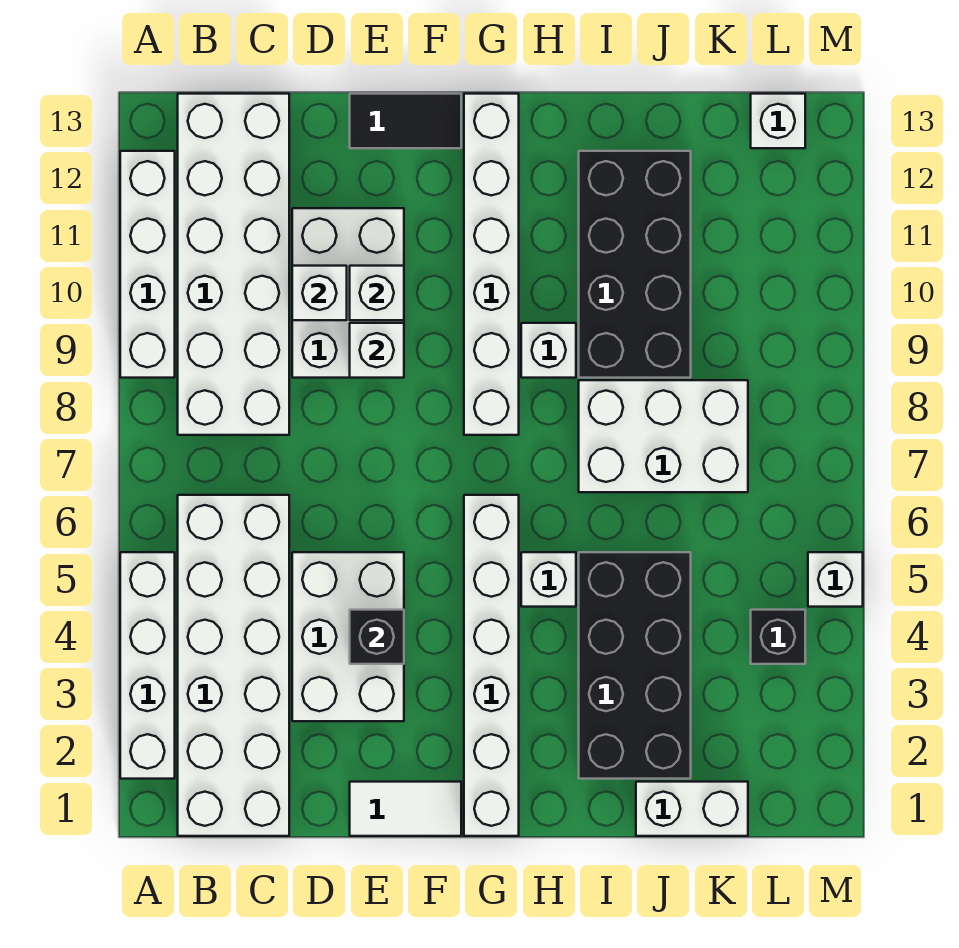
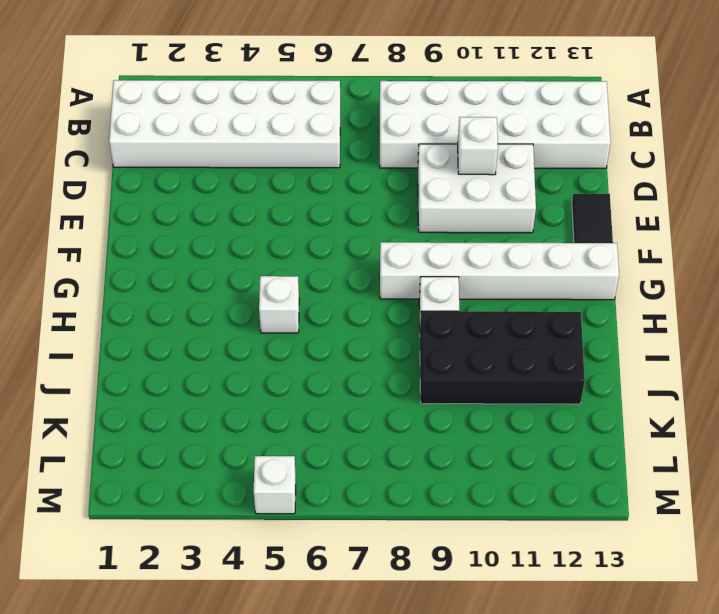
none -> white brick A2:A5 level 1
none -> white brick A9:A12 level 1
none -> white brick D3:E5 level 1

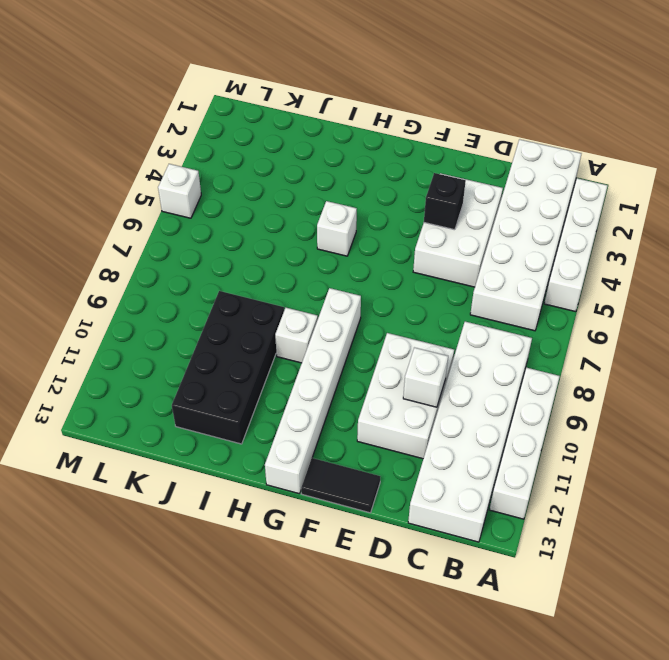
none -> white tile E1:F1 level 1
none -> white brick G1:G6 level 1
none -> black brick I2:J5 level 1

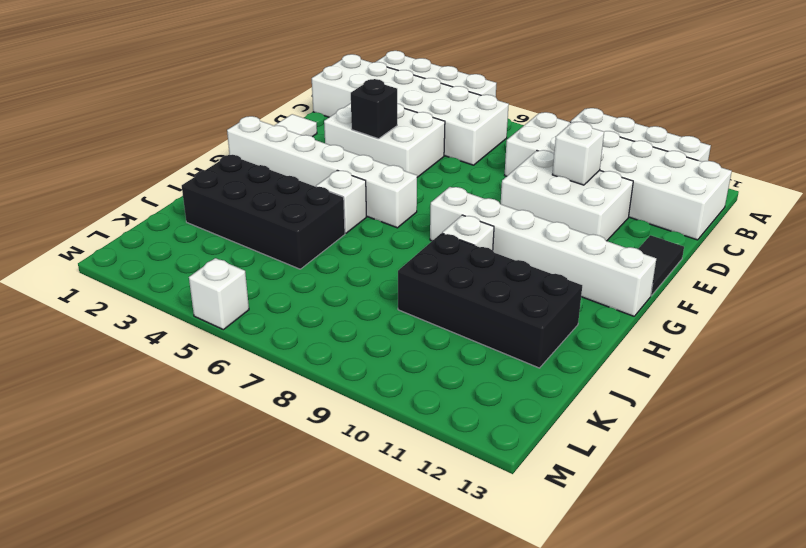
none -> white brick I7:K8 level 1
none -> white brick J1:K1 level 1
none -> black brick L4 level 1

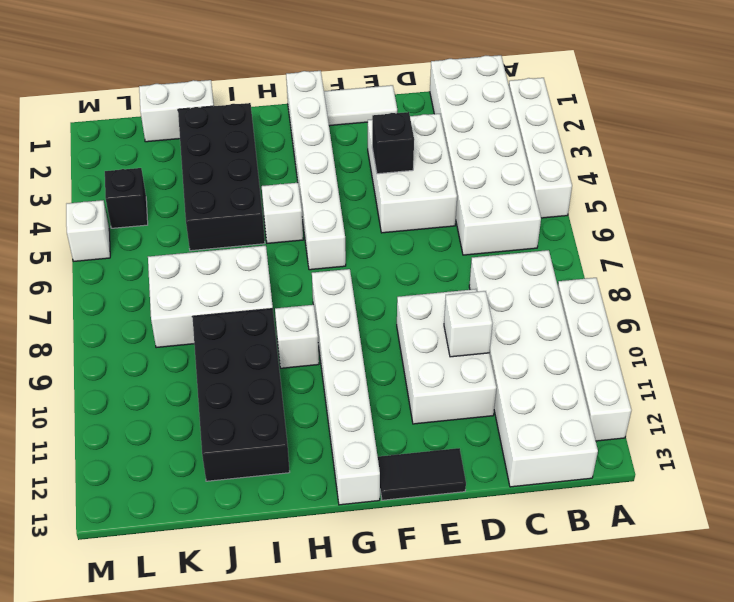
none -> white brick L13 level 1
none -> white brick E9 level 2
none -> white brick E10 level 2

